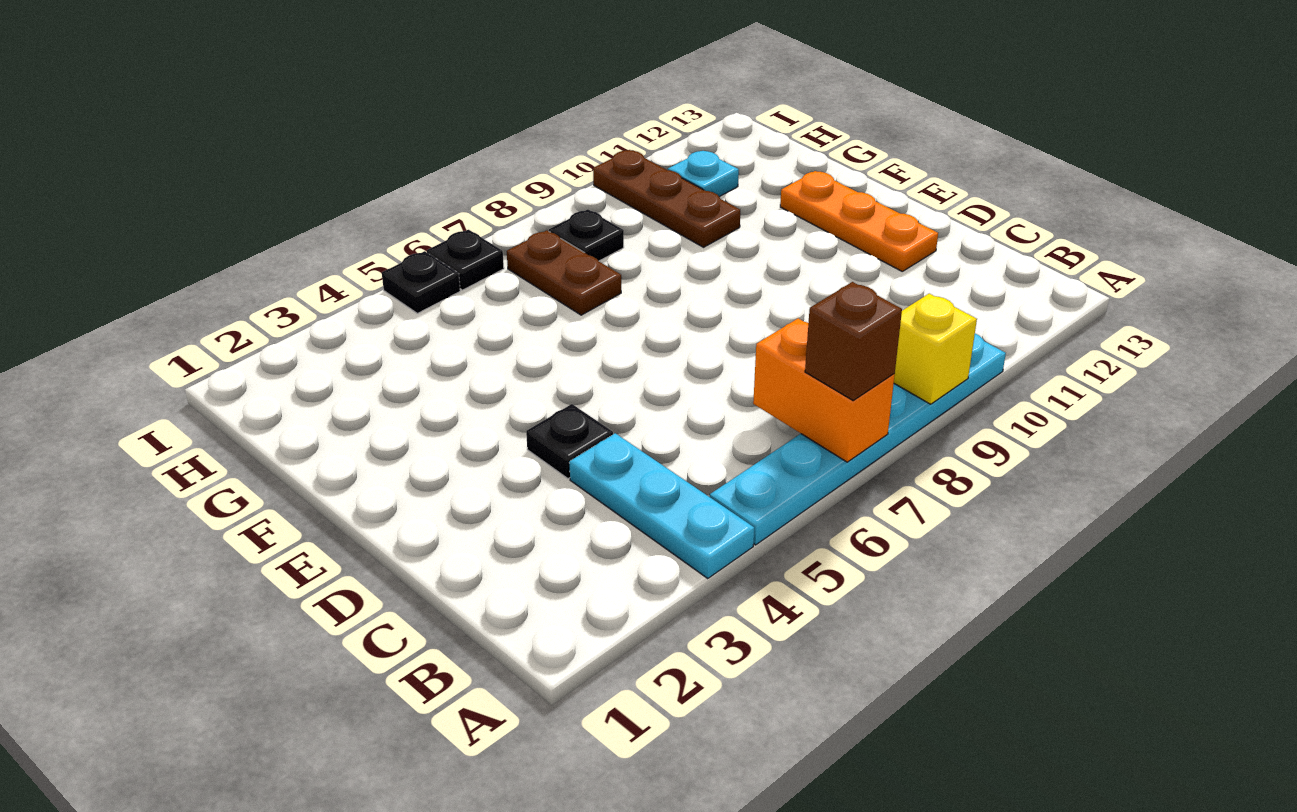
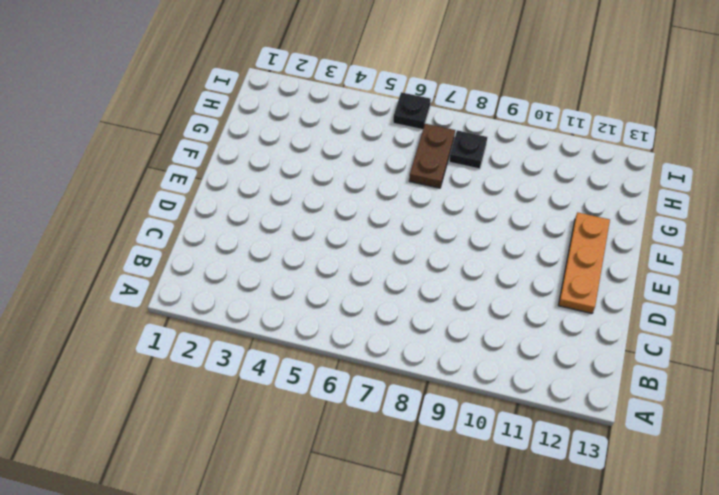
none -> cyan plate A4:C4 level 1
none -> cyan plate A5:A10 level 1
none -> black plate D4 level 1

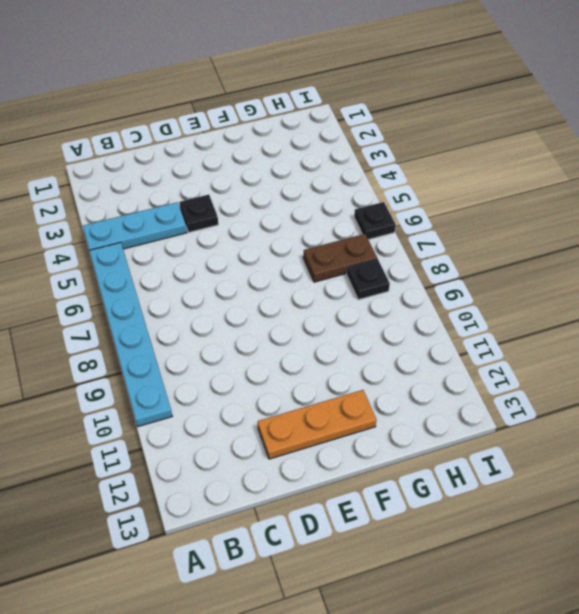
none -> brown plate G10:I10 level 1
none -> cyan plate H11 level 1
none -> black plate I5 level 1

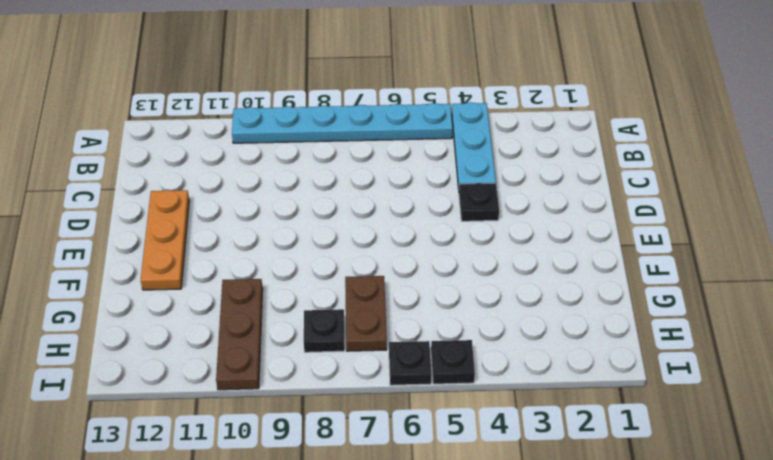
none -> cyan plate H11 level 1
none -> orange brick A7:B7 level 2
none -> yellow brick A9 level 2

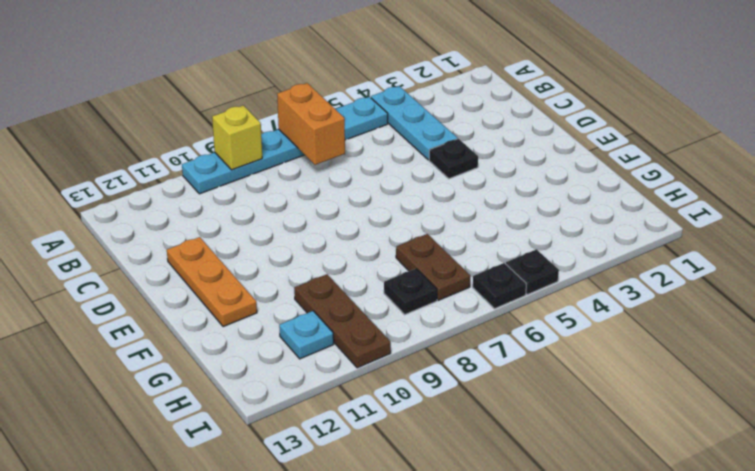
none -> brown brick A7 level 3

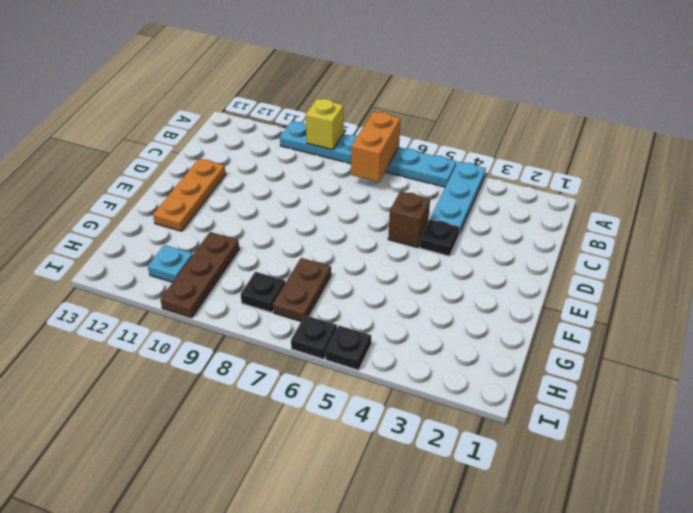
brown brick D5 level 1 -> brown brick A7 level 3

